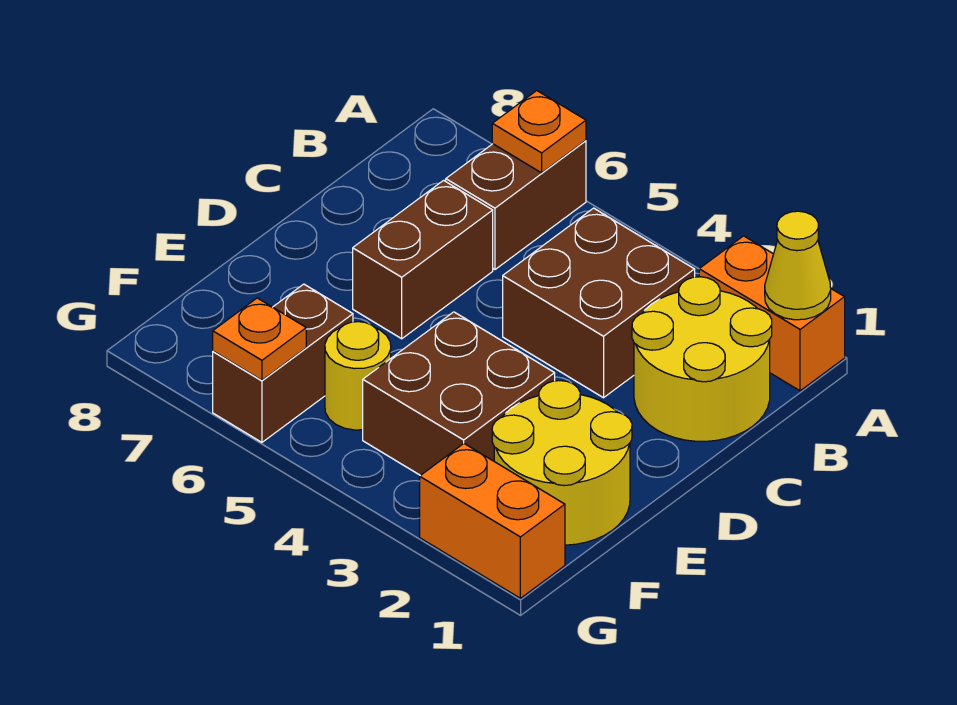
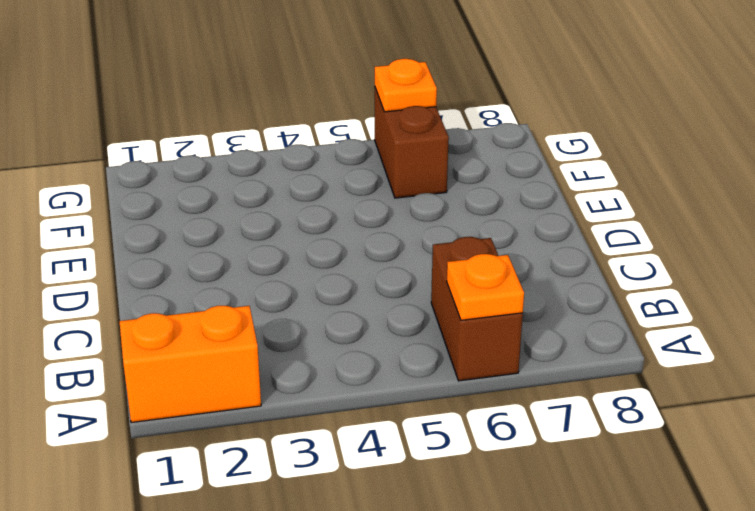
none -> yellow round brick B1:C2 level 1
none -> brown brick B3:C4 level 1
none -> brown brick C6:D6 level 1

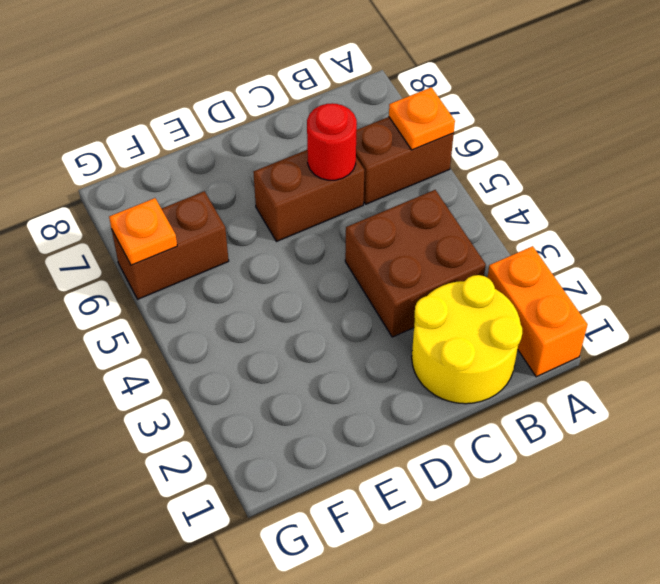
red round brick C6 level 2 -> none
none -> yellow round brick E1:F2 level 1
none -> brown brick E3:F4 level 1
none -> yellow round brick F5 level 1

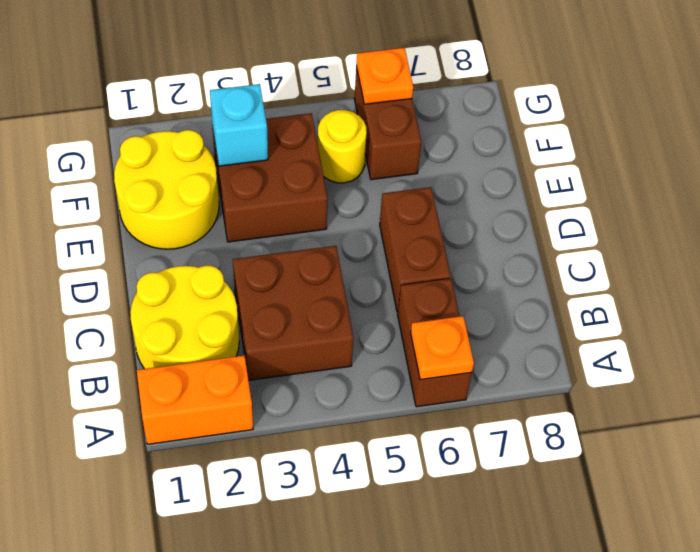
cyan brick F3 level 2 -> none
none -> orange brick G1:G2 level 1
none -> yellow cone A1 level 2

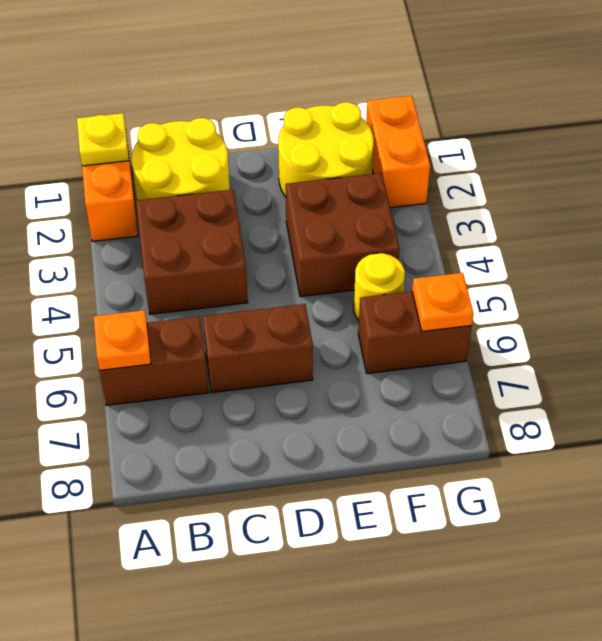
yellow plate A1 level 2 -> yellow cone A1 level 2

